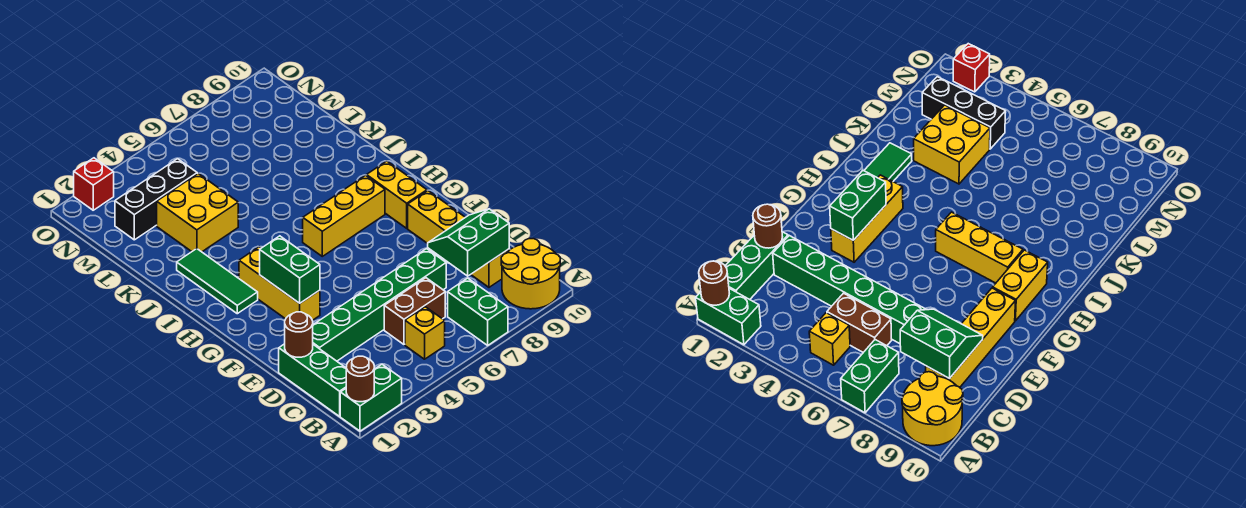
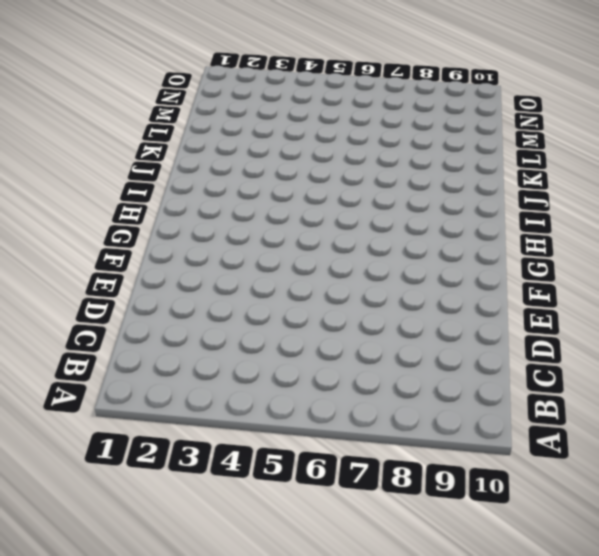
none -> green brick A1:A2 level 1
none -> green brick A7:B7 level 1
none -> yellow round brick A9:B10 level 1

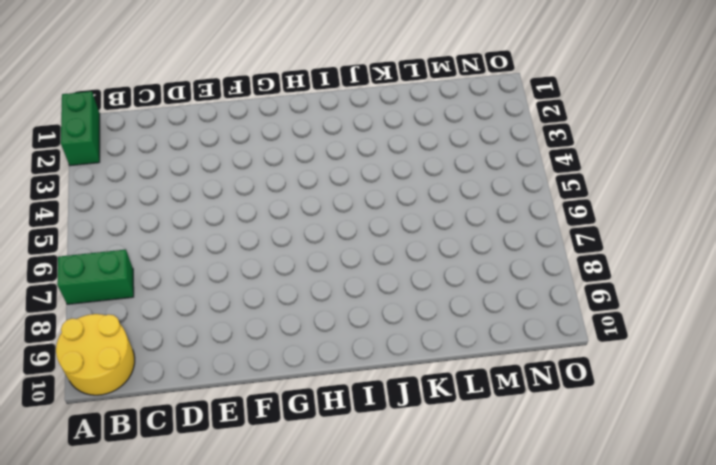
none -> green brick B1:D1 level 1
none -> yellow brick B5 level 1
none -> brown brick C5:C6 level 1

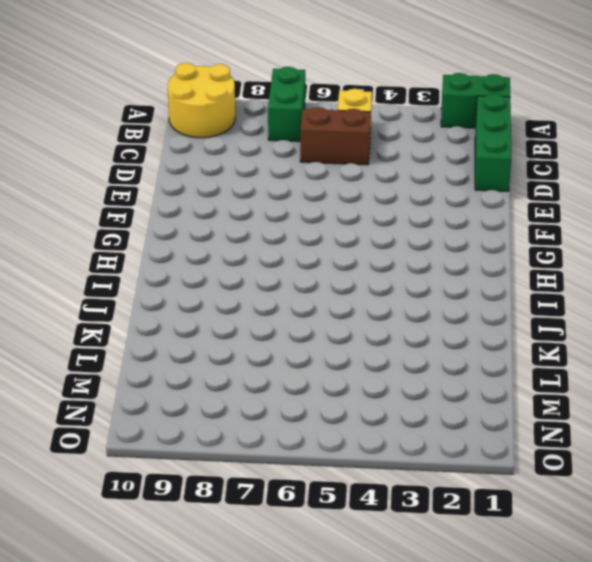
none -> yellow brick C9:F9 level 1
none -> green brick D2:D7 level 1
none -> yellow brick F3:H3 level 1

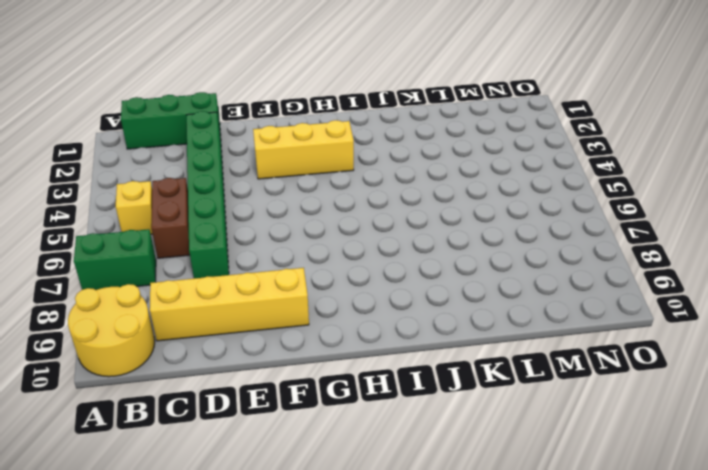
none -> green brick A1:A2 level 1
none -> yellow brick G9:H9 level 1
none -> green tile H2:J2 level 1

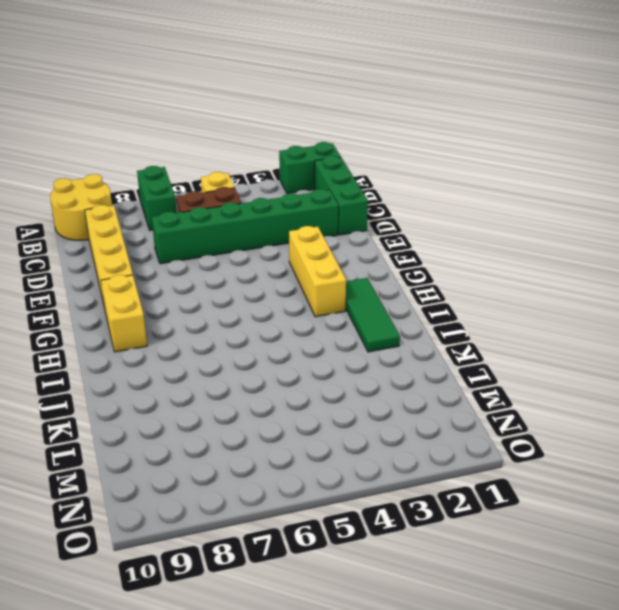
none -> yellow brick H6:H8 level 1
none -> yellow brick K3:L4 level 1
none -> black brick M2:M4 level 1

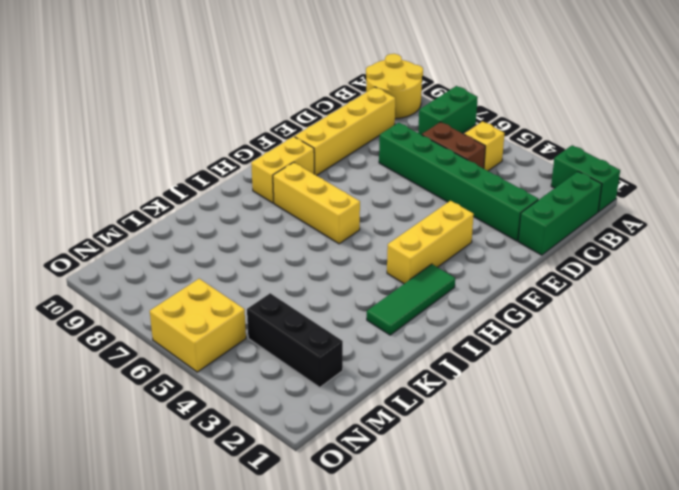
yellow brick N5:O6 level 1 -> yellow brick K3:L4 level 1
none -> red brick O2 level 1
none -> brown round brick A1 level 2
none -> green slope C8:D9 level 2 top C

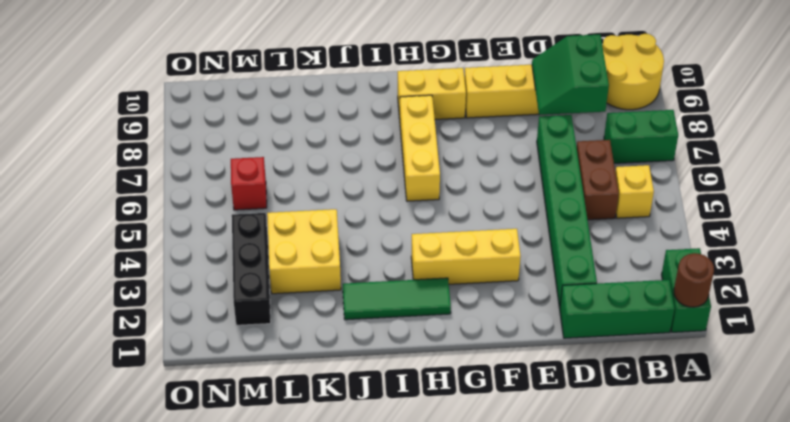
red brick M6 level 1 -> red brick O2 level 1
none -> brown round brick D1 level 2
none -> green brick F3:G3 level 2

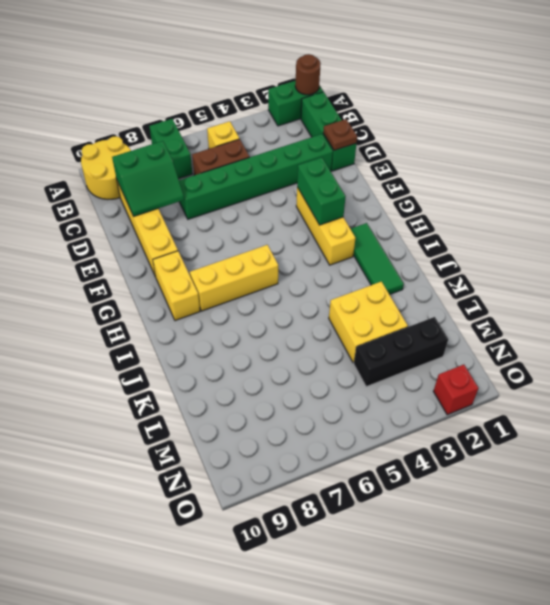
brown plate D1 level 2 -> brown round brick D1 level 2

